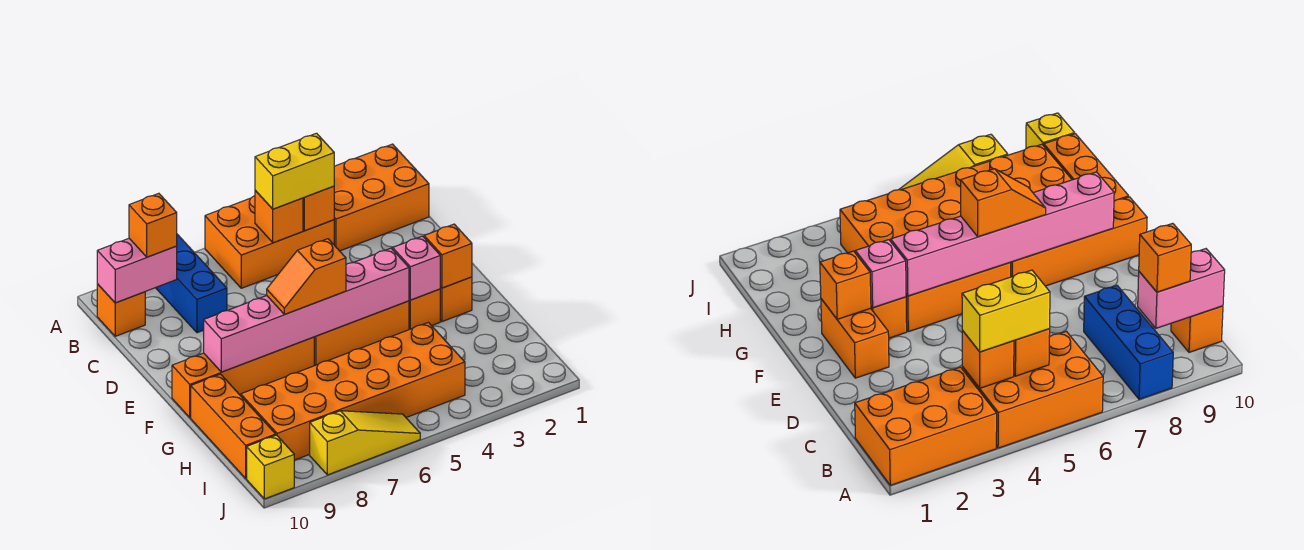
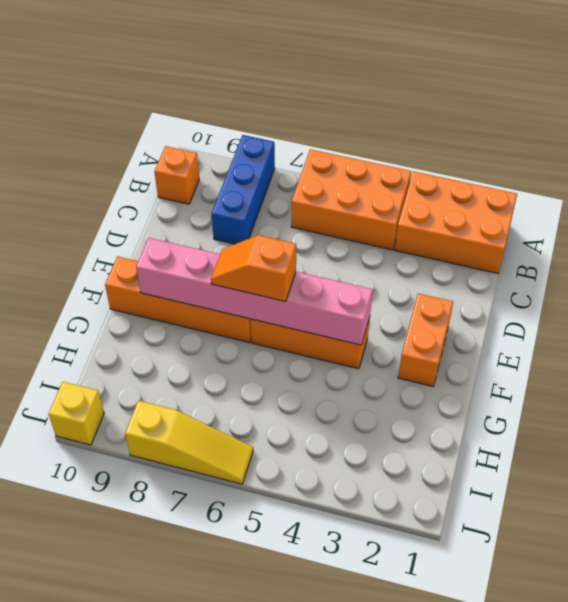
none -> orange brick F3 level 1
none -> orange brick G10:I10 level 1
none -> orange brick H4:I9 level 1

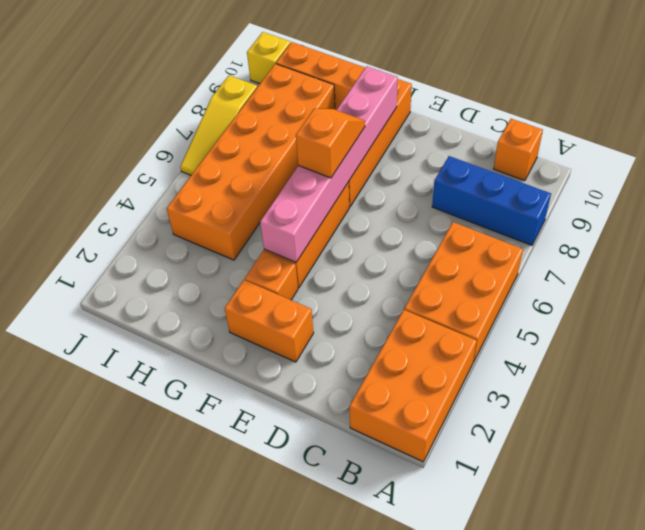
none -> orange brick B4 level 2
none -> orange brick B5 level 2
none -> pink brick B9:B10 level 2

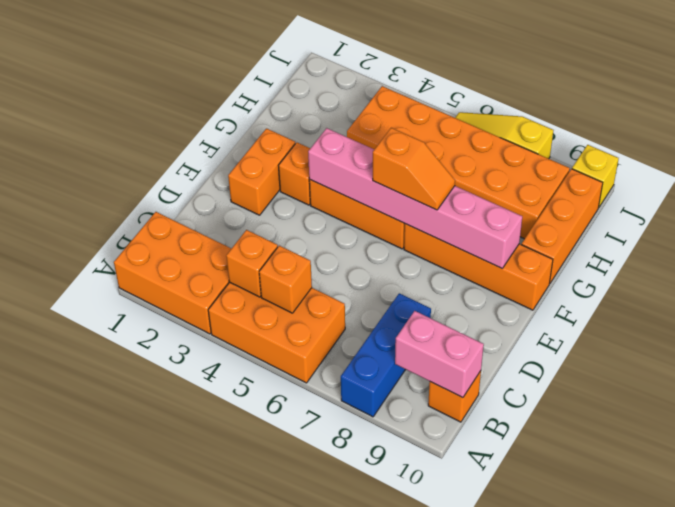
none -> orange brick F2 level 2
none -> pink brick F3 level 2
none -> yellow brick B4:B5 level 3

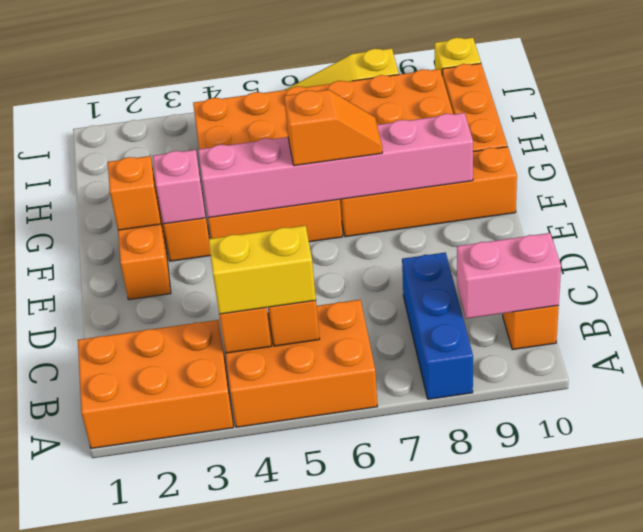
none -> orange brick B9 level 3

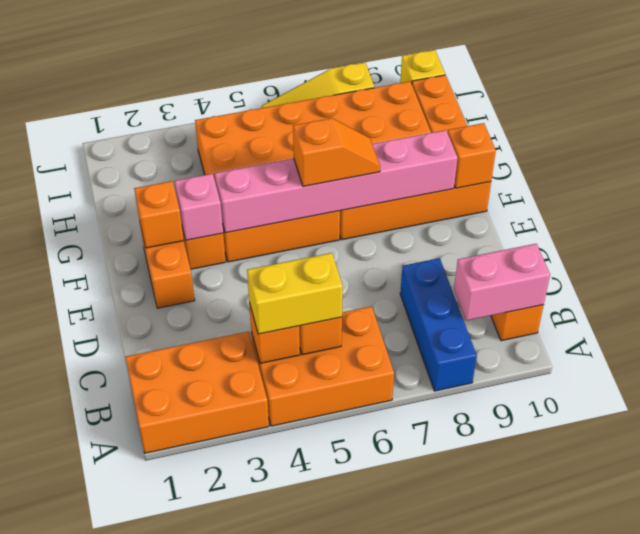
orange brick F10 level 2 -> orange brick B9 level 3

